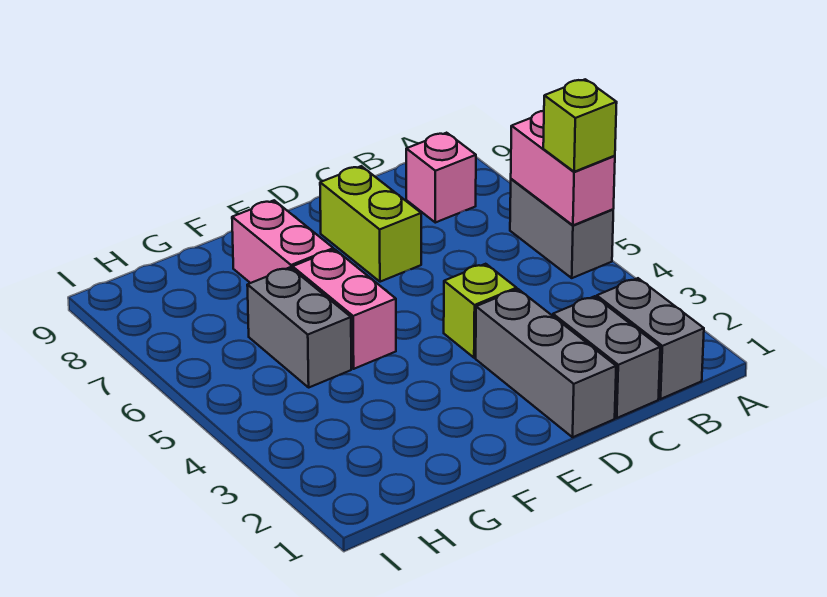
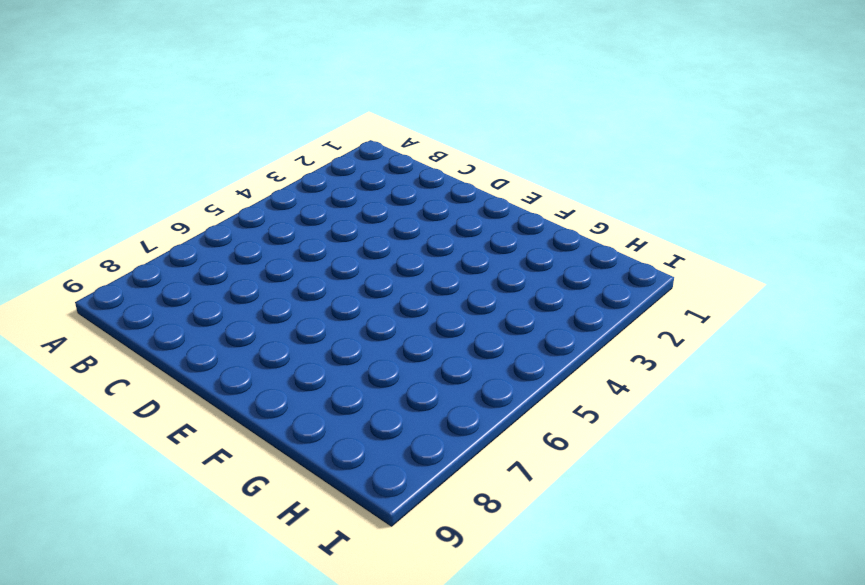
none -> grey brick A5:A6 level 1
none -> grey brick B1:B2 level 1
none -> pink brick B8 level 1

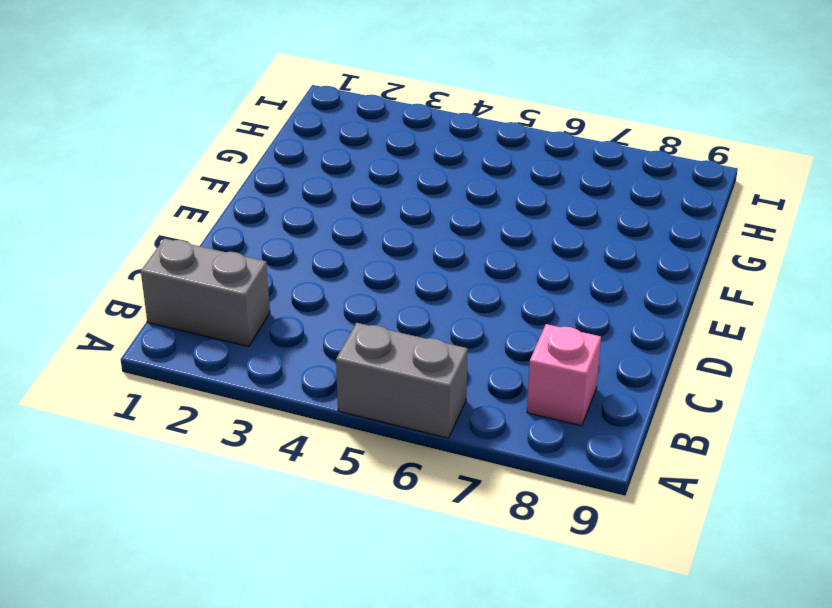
none -> grey brick C1:C2 level 1
none -> grey brick D1:D3 level 1
none -> lime brick D4 level 1

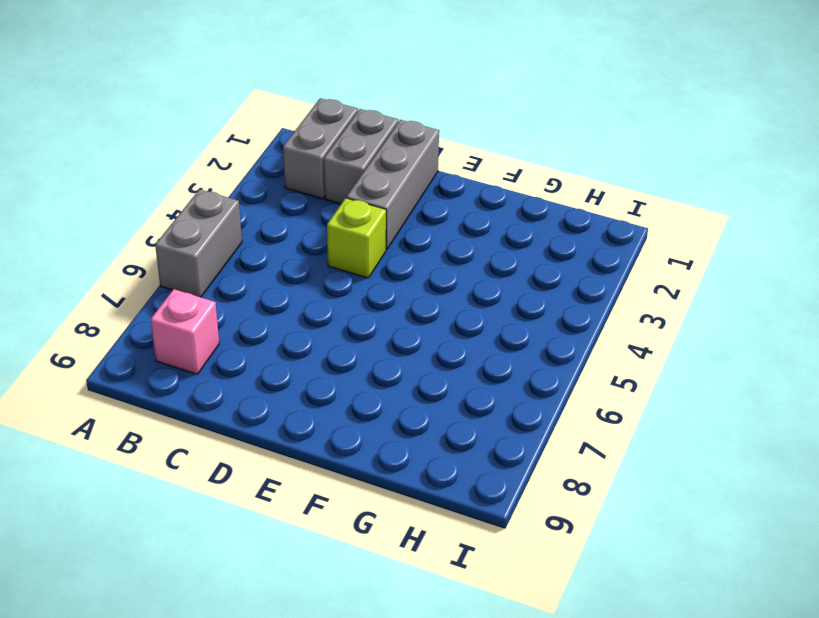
none -> lime brick D7:D8 level 1
none -> pink brick F5:F6 level 1
none -> pink brick F7:F8 level 1

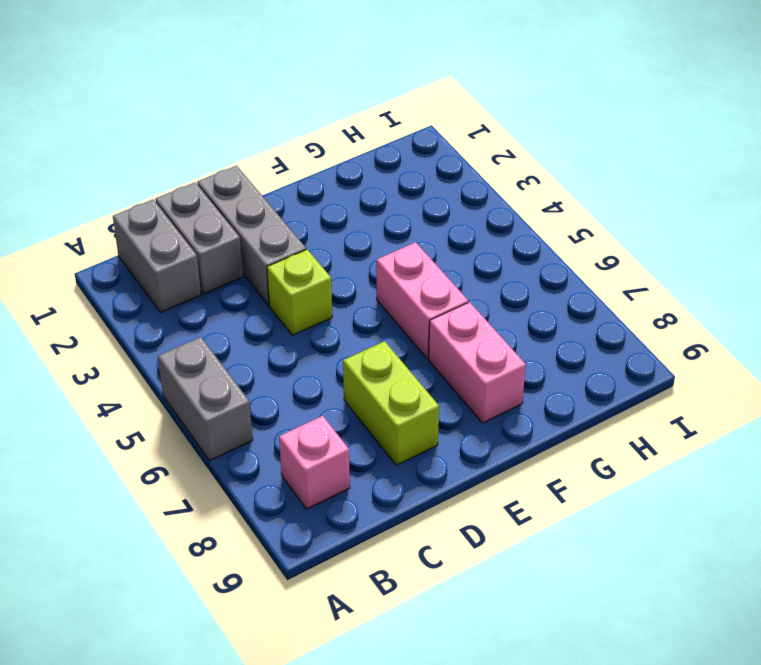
none -> grey brick G5:G6 level 1
none -> pink brick A5:A6 level 2
none -> lime brick A5 level 3

